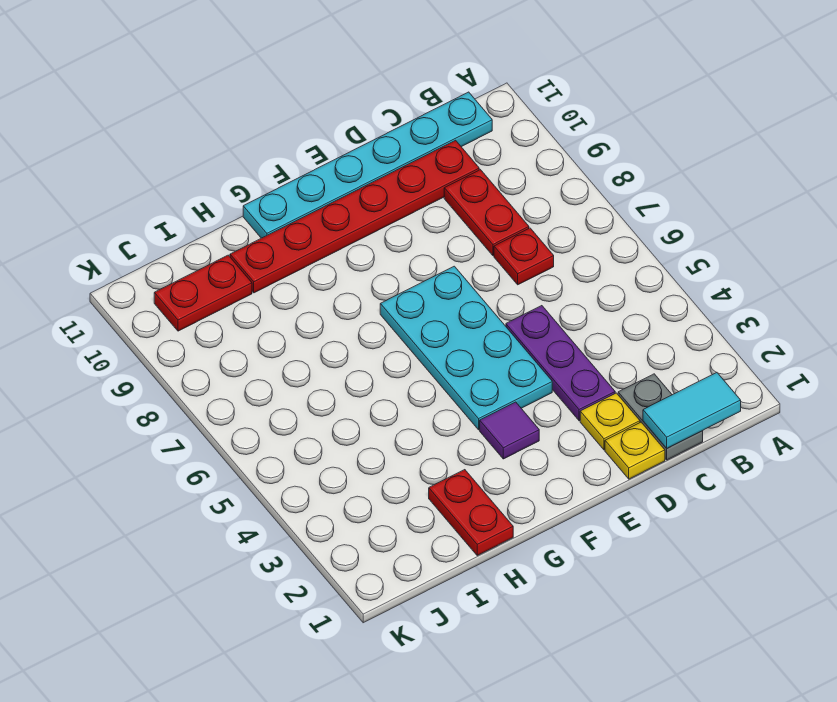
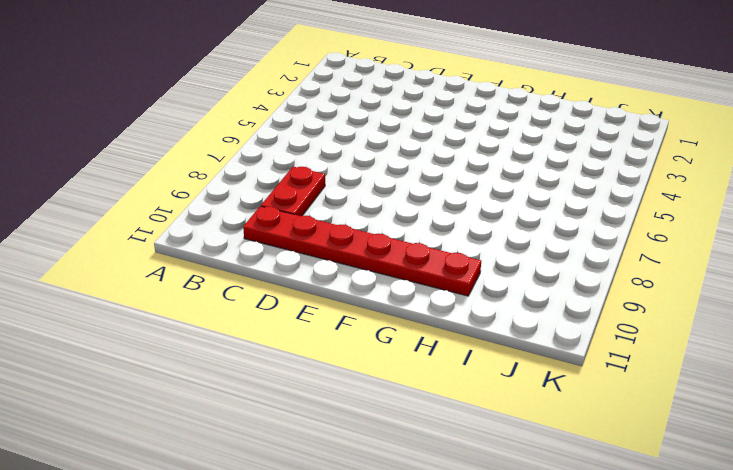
none -> cyan plate B11:G11 level 1
none -> grey plate C1:C2 level 1
none -> red plate C7 level 1

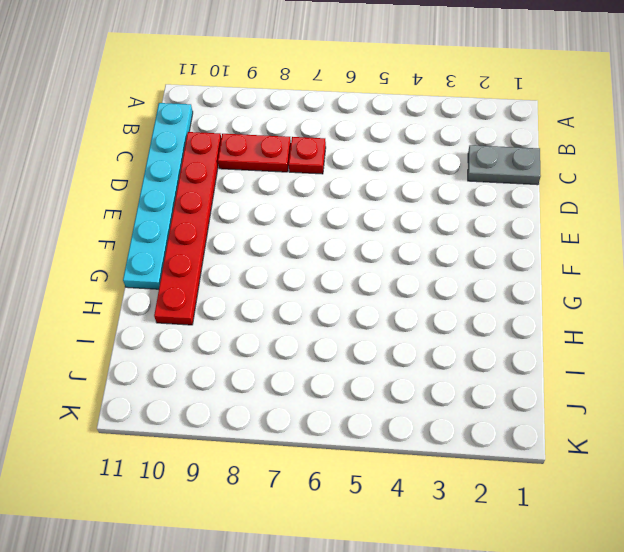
none -> yellow plate D1 level 1
none -> yellow plate D2 level 1
none -> purple plate D3:D5 level 1

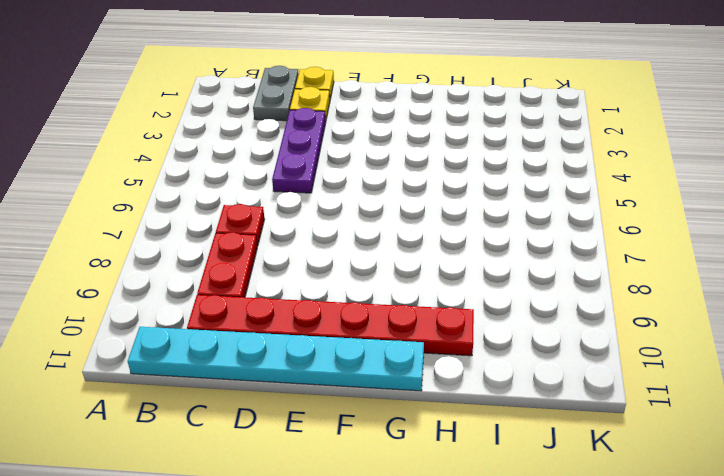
none -> cyan plate E4:F7 level 1
none -> purple tile F3 level 1
none -> red plate H1:H2 level 1

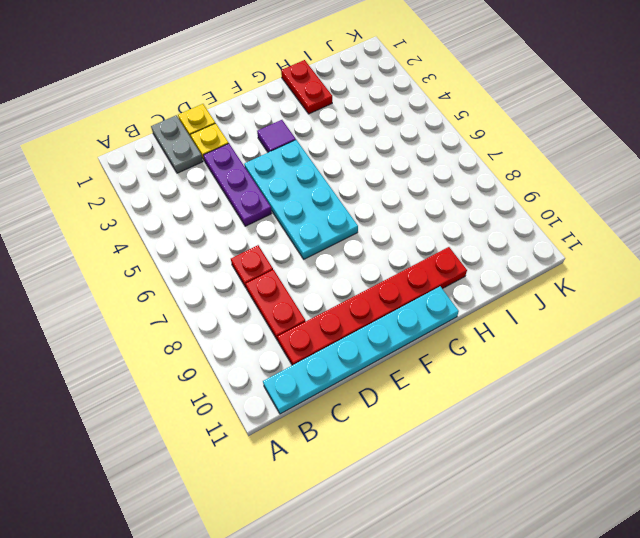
none -> red plate I10:J10 level 1
none -> cyan tile B1:C1 level 2

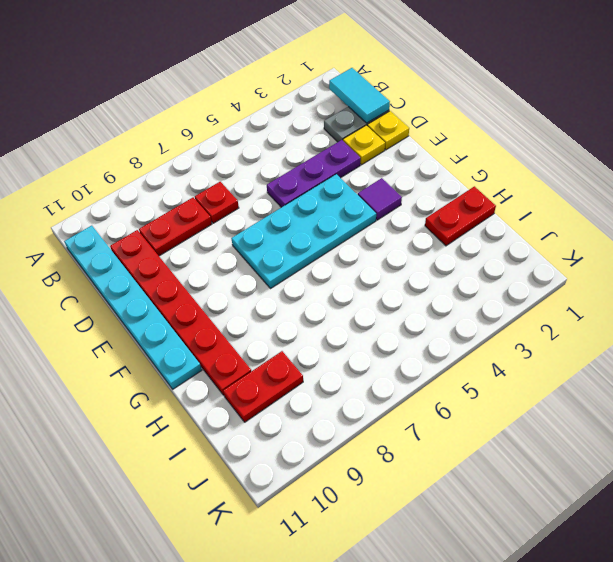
red plate I9:I10 level 1 -> red plate I10:J10 level 1

